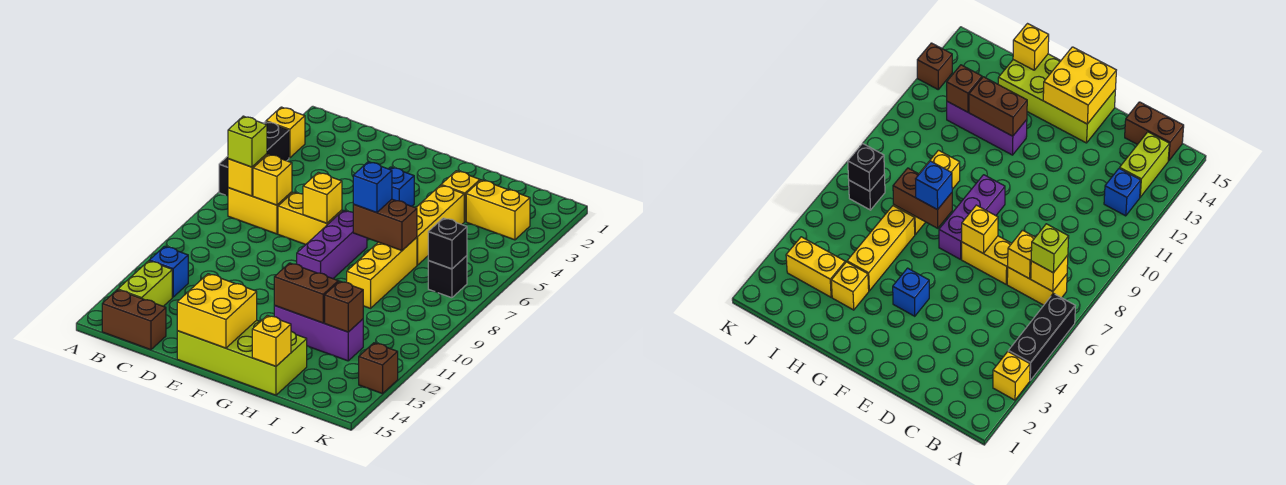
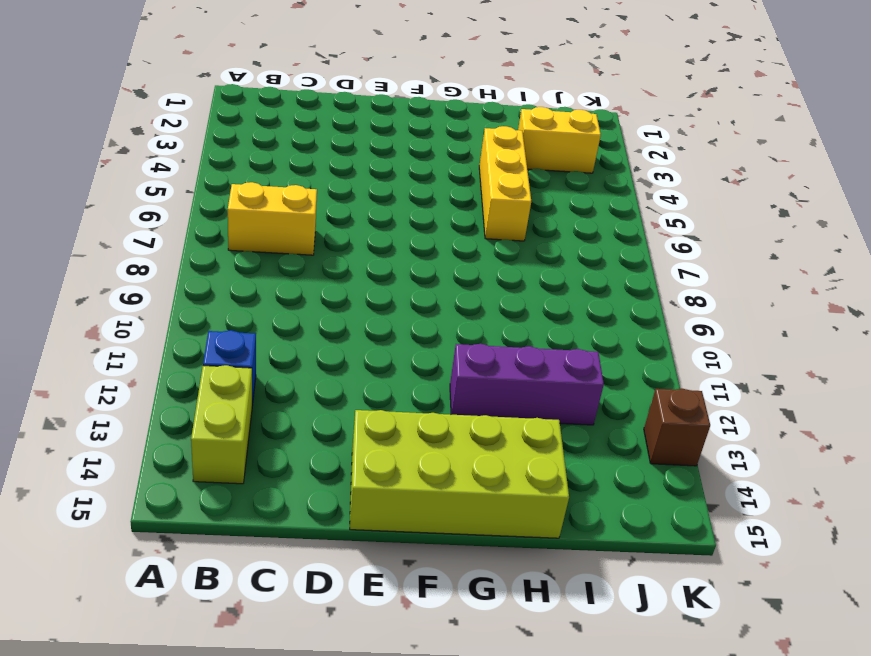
none -> yellow brick A3 level 1
none -> black brick A4:A6 level 1
none -> brown brick B15:C15 level 1

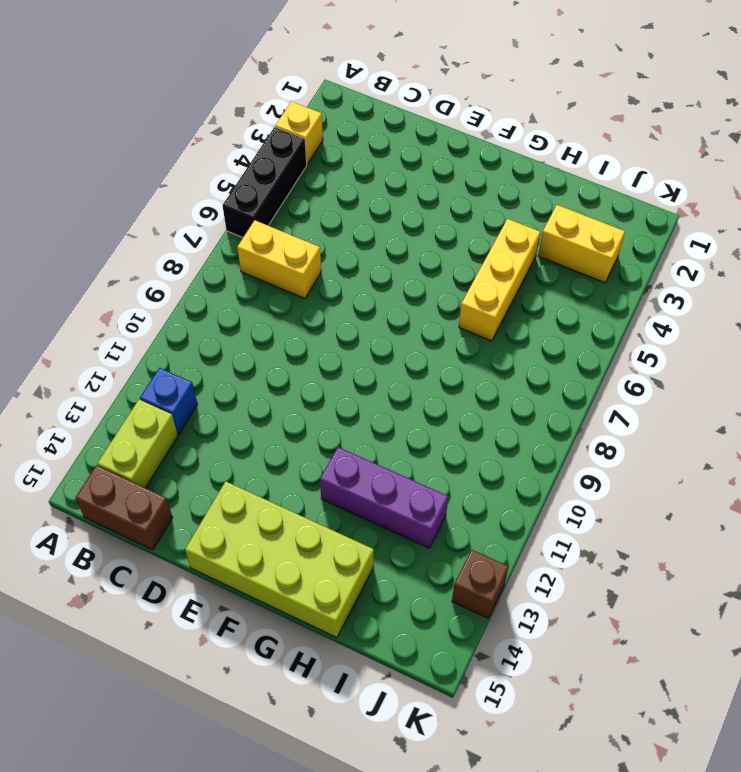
none -> yellow brick D7:E7 level 1
none -> blue brick F4 level 1
none -> purple brick F7:F9 level 1

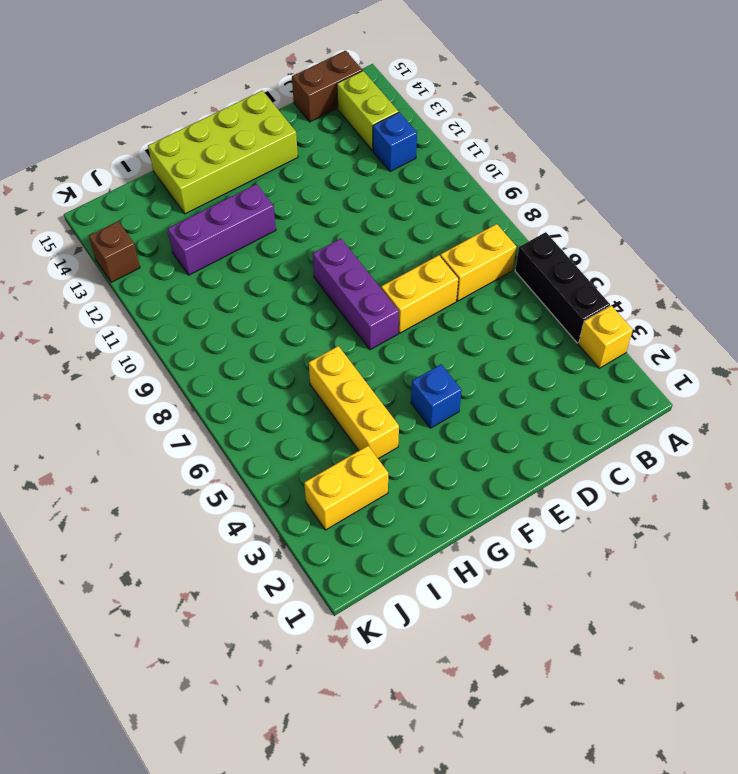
none -> yellow brick H3 level 1
none -> yellow brick H7:H9 level 1
none -> black brick J7 level 1

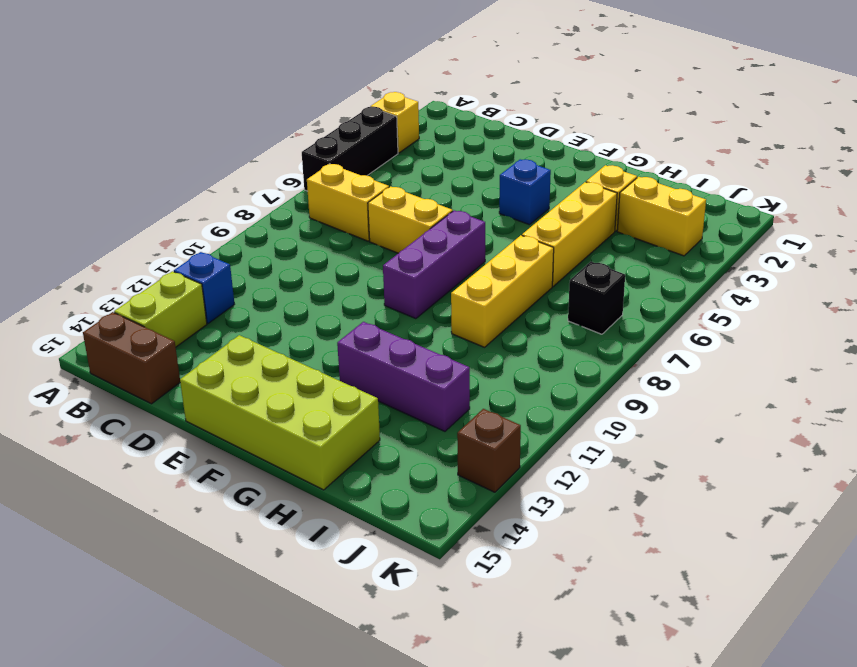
none -> yellow brick B7 level 2
none -> yellow brick C7 level 2
none -> yellow brick E7 level 2

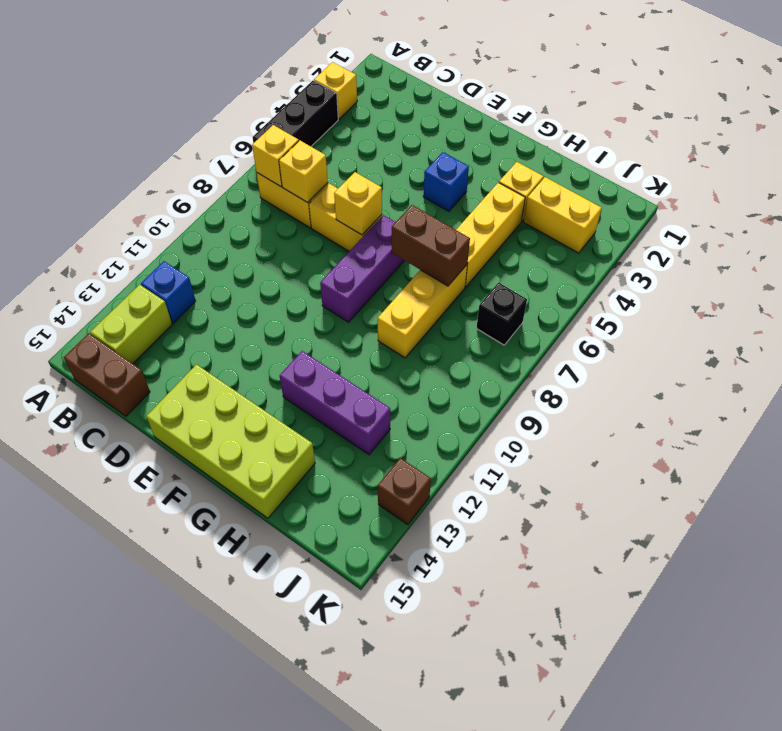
none -> yellow brick E14:F15 level 2
none -> brown brick G12:H12 level 2
none -> yellow brick H15 level 2

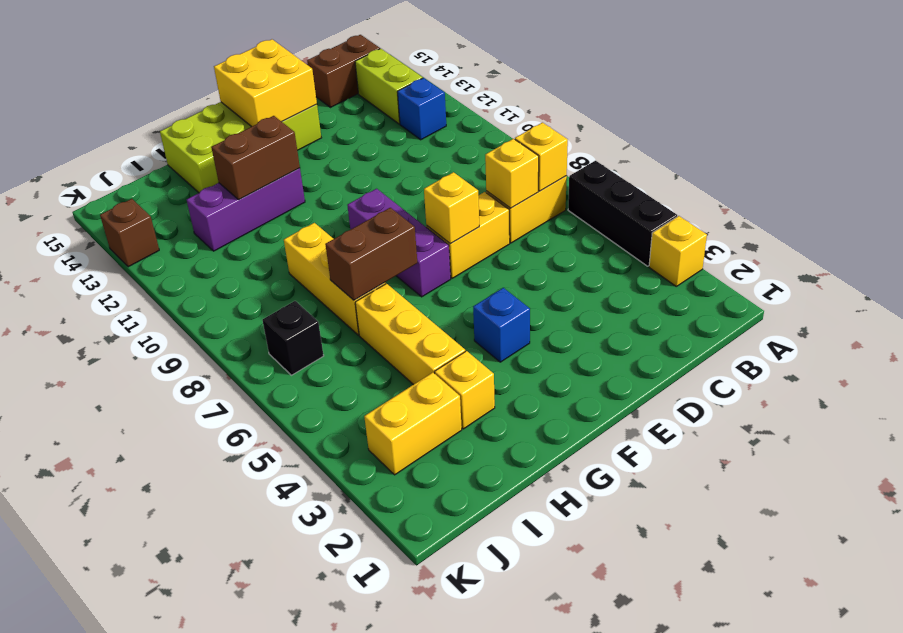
none -> yellow brick H15 level 2
none -> brown brick I12 level 2
none -> black brick J7 level 2

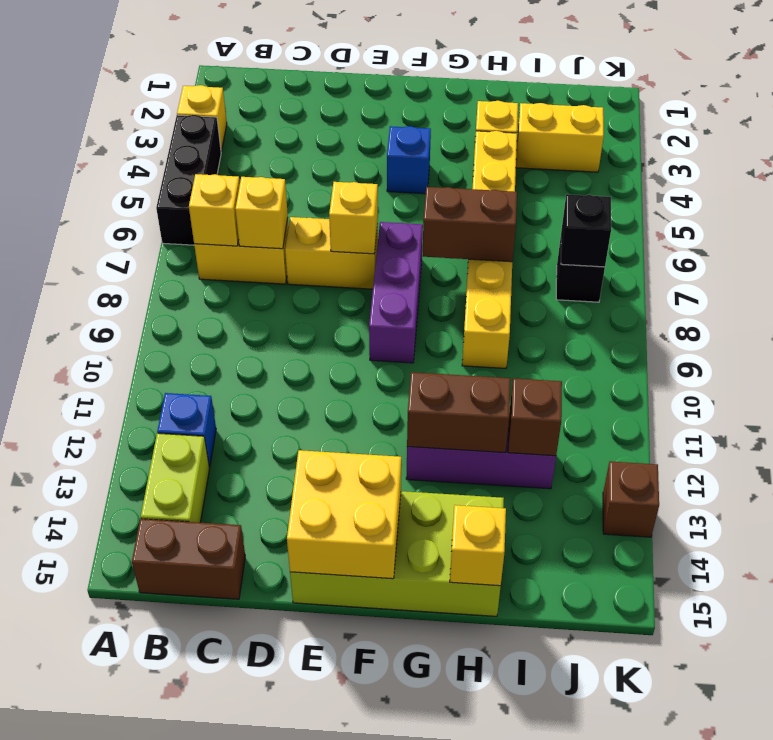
none -> lime brick B7 level 3
none -> blue brick G7 level 3

